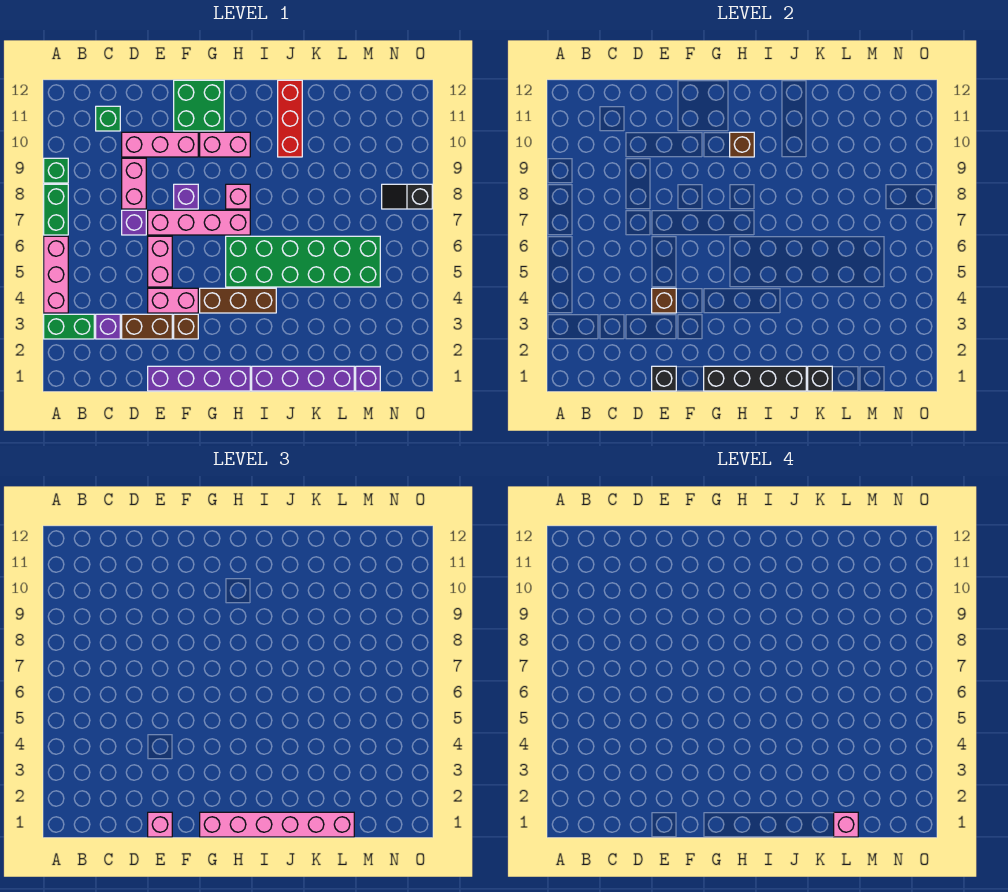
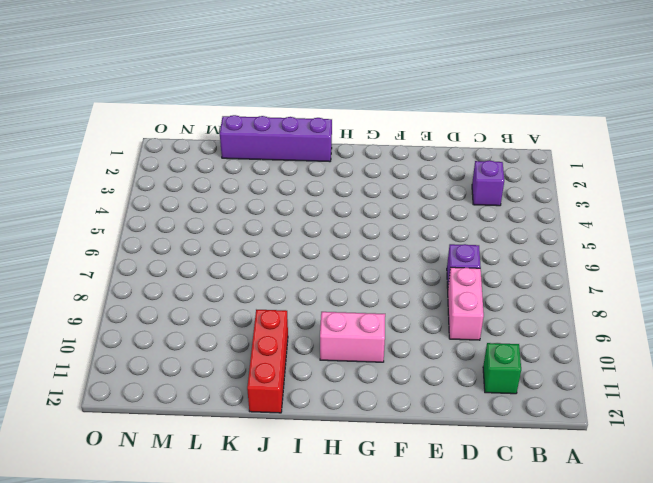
none -> green brick A3:B3 level 1
none -> pink brick A4:A6 level 1
none -> green brick A7:A8 level 1
none -> green brick A9 level 1

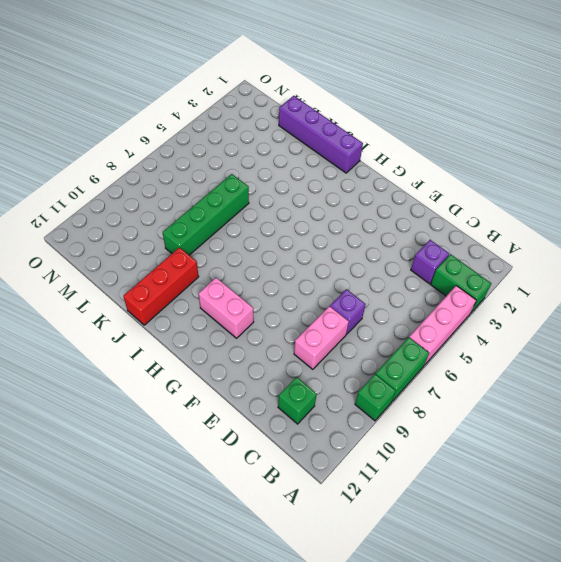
green brick K6:K9 level 1 -> green brick H5:M6 level 1
none -> brown brick D3:E3 level 1
none -> pink brick D10:F10 level 1
none -> purple brick E1:H1 level 1
none -> pink brick E4:F4 level 1

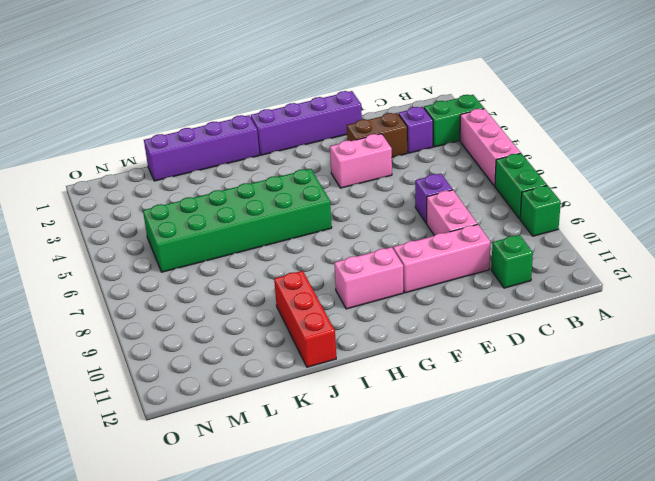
none -> pink brick E5:E6 level 1
none -> pink brick E7:H7 level 1
none -> brown brick F3 level 1
none -> purple brick F8 level 1

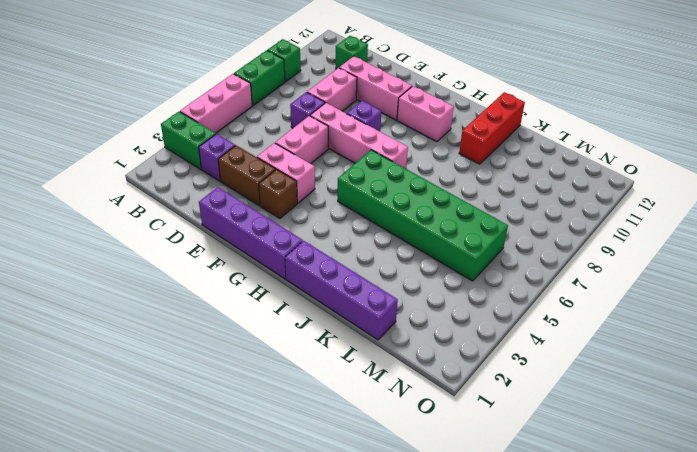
none -> green brick F11:G12 level 1
none -> brown brick G4:I4 level 1
none -> pink brick H8 level 1
none -> purple brick M1 level 1

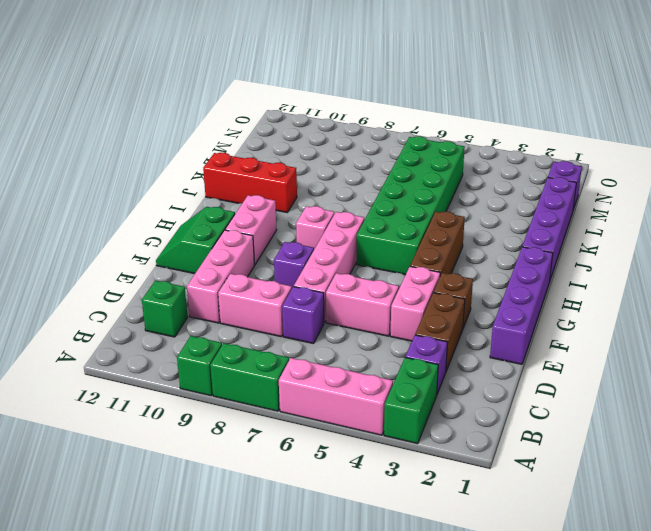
green slope F11:G12 level 1 top 11 -> green brick F11:G12 level 1
none -> black slope N8:O8 level 1 top O
none -> black brick E1 level 2
none -> brown brick E4 level 2
none -> black brick G1:J1 level 2

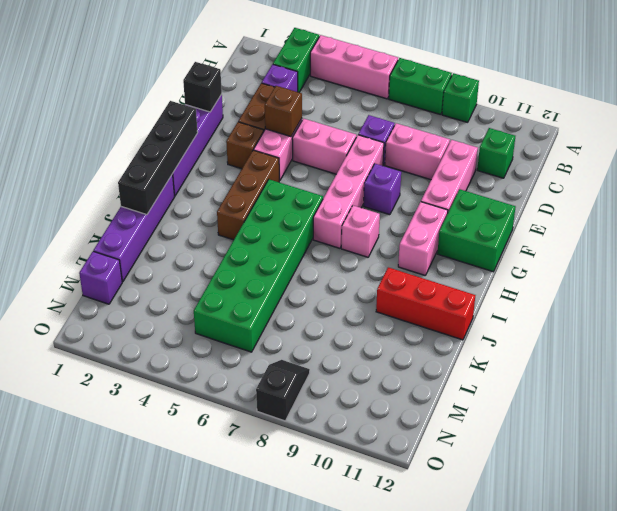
none -> brown brick H10 level 2
none -> black brick K1 level 2
none -> pink brick E1 level 3
none -> pink brick G1:L1 level 3

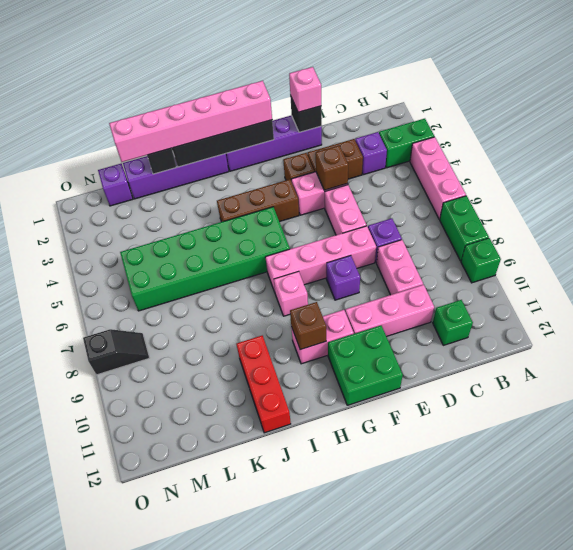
none -> pink brick L1 level 4

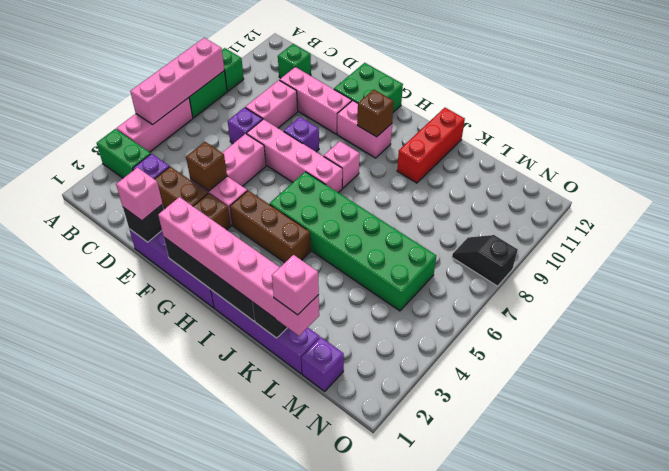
pink brick A5:A8 level 2 -> none

